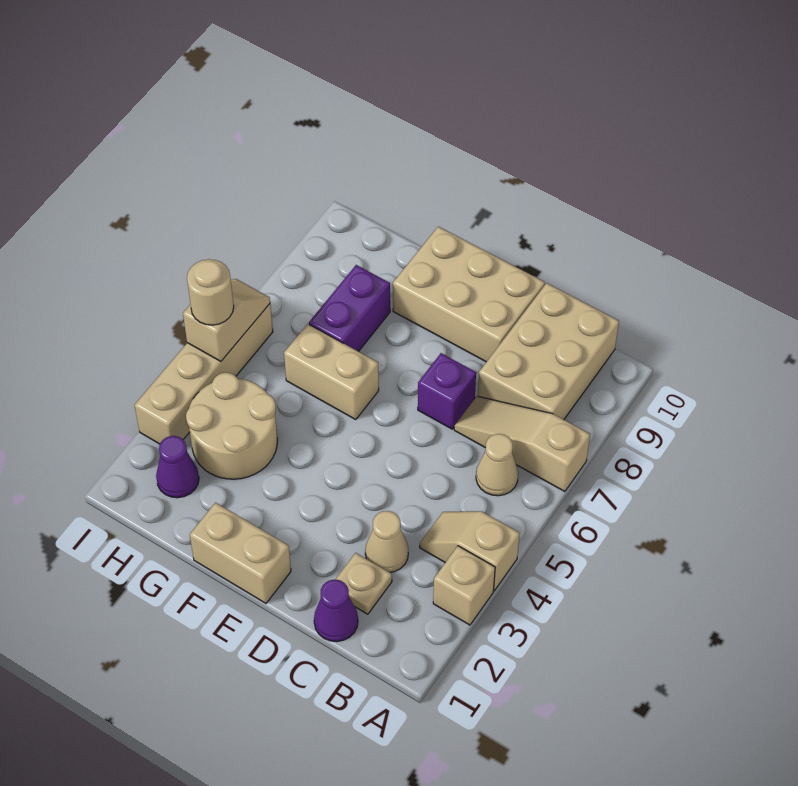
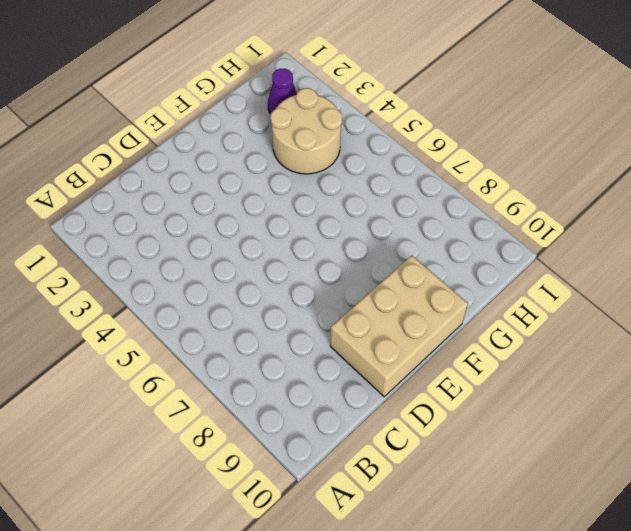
none -> tan brick A3 level 1
none -> tan slope A4:B4 level 1 top A
none -> tan slope A7:C7 level 1 top A

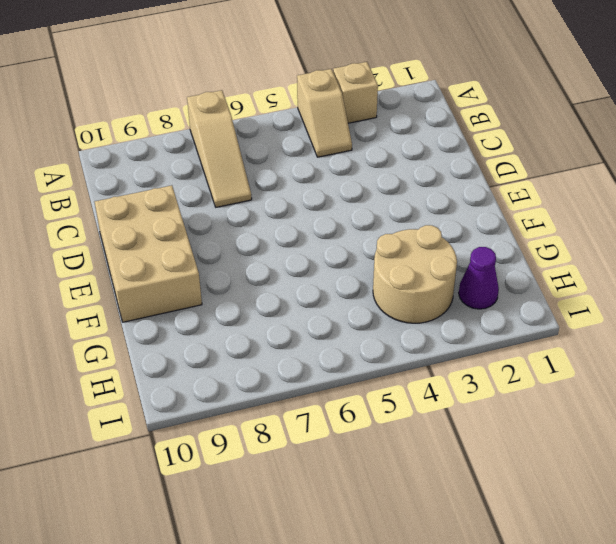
none -> tan cone B6 level 1
none -> tan brick B8:C10 level 1
none -> purple cone C1 level 1

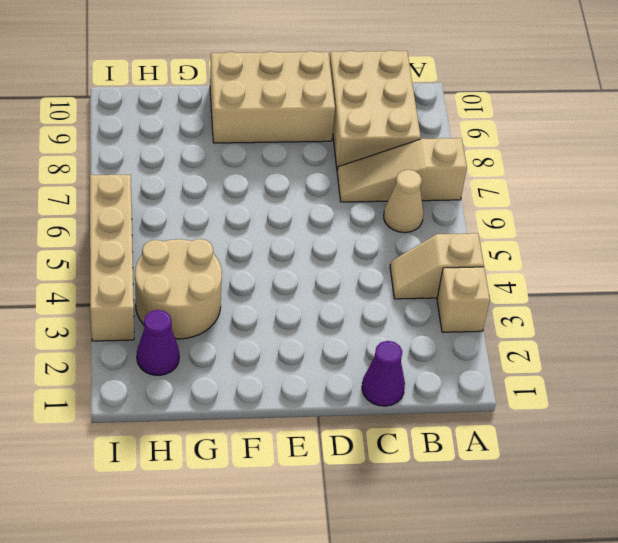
none -> tan plate C2 level 1
none -> tan cone C3 level 1
none -> purple brick D7 level 1

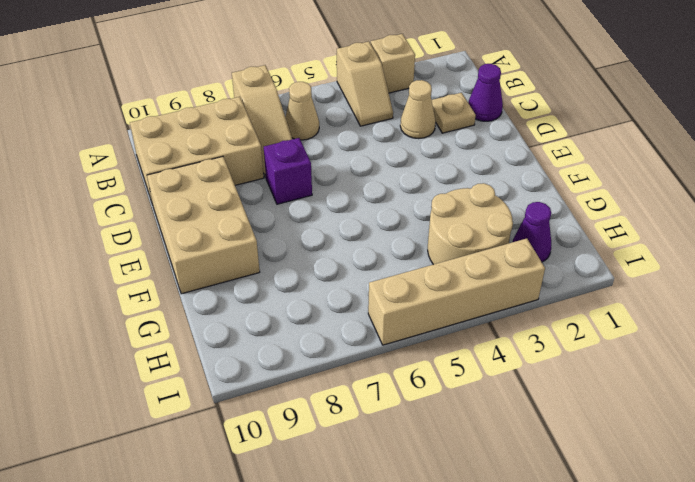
none -> tan brick E1:F1 level 1
none -> tan brick F6:G6 level 1
none -> purple brick G7:G8 level 1

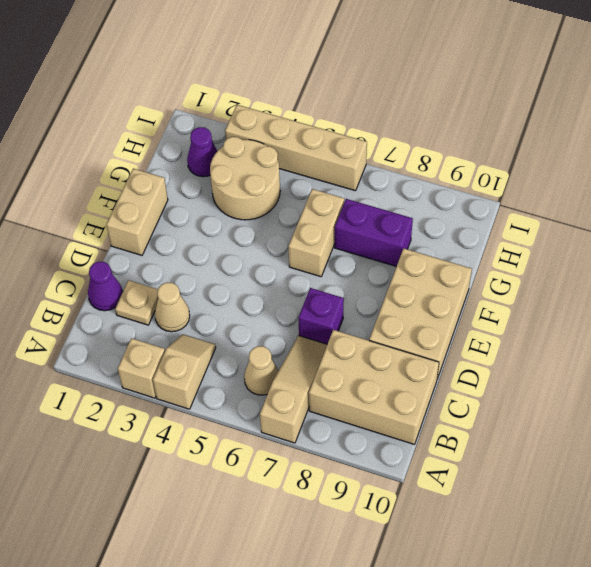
none -> tan slope I5:I6 level 2 top 5
none -> tan round brick I5 level 3

